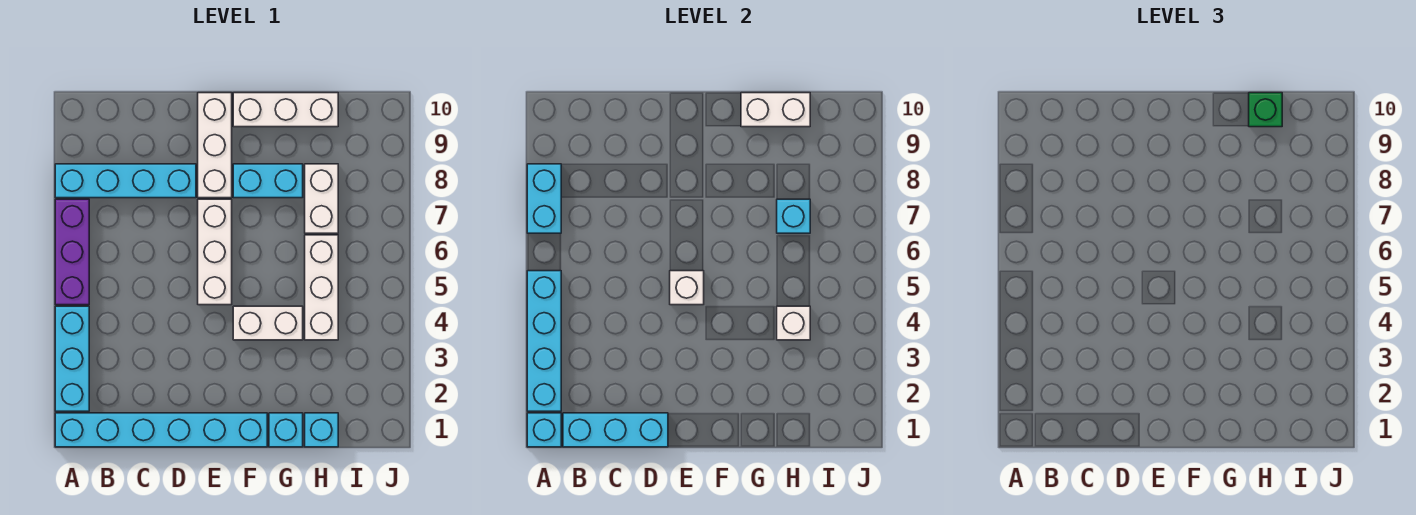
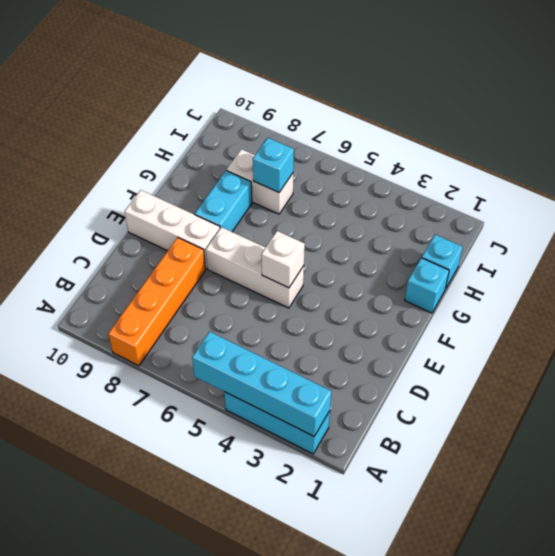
orange brick A8:D8 level 1 -> cyan brick A8:D8 level 1
none -> cyan brick A1:F1 level 1
none -> purple brick A5:A7 level 1
none -> white brick F4:G4 level 1

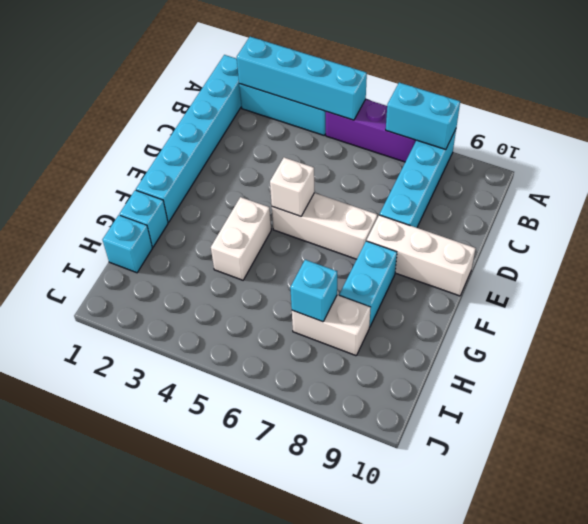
none -> white brick F10:H10 level 1
none -> white brick H4:H6 level 1
none -> cyan brick A1 level 2

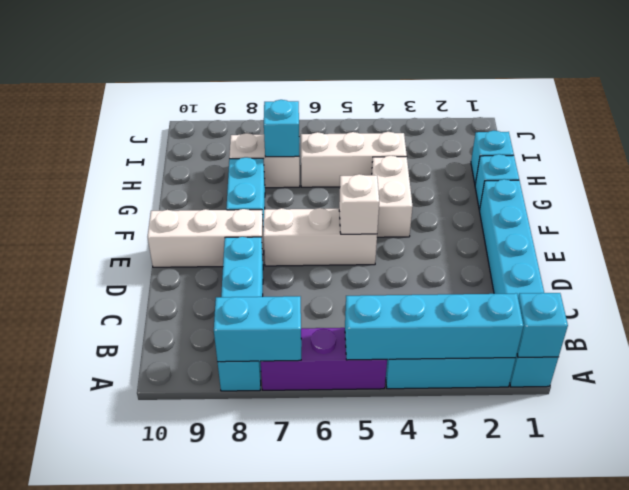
none -> white brick F10:H10 level 1
none -> cyan brick B1:D1 level 2
none -> white brick G10:H10 level 2

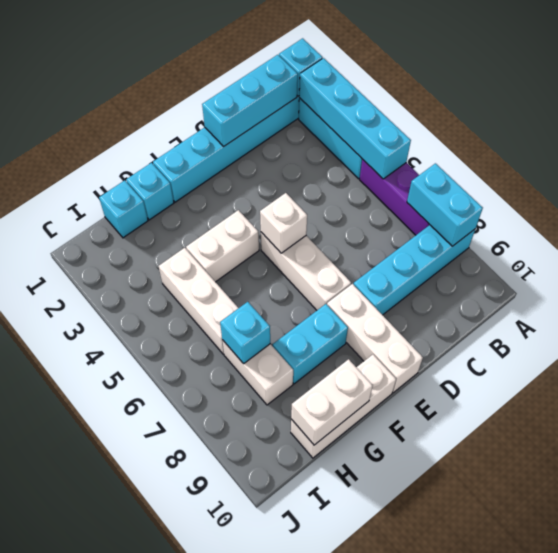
none -> white brick H4 level 2
none -> green brick H10 level 3

